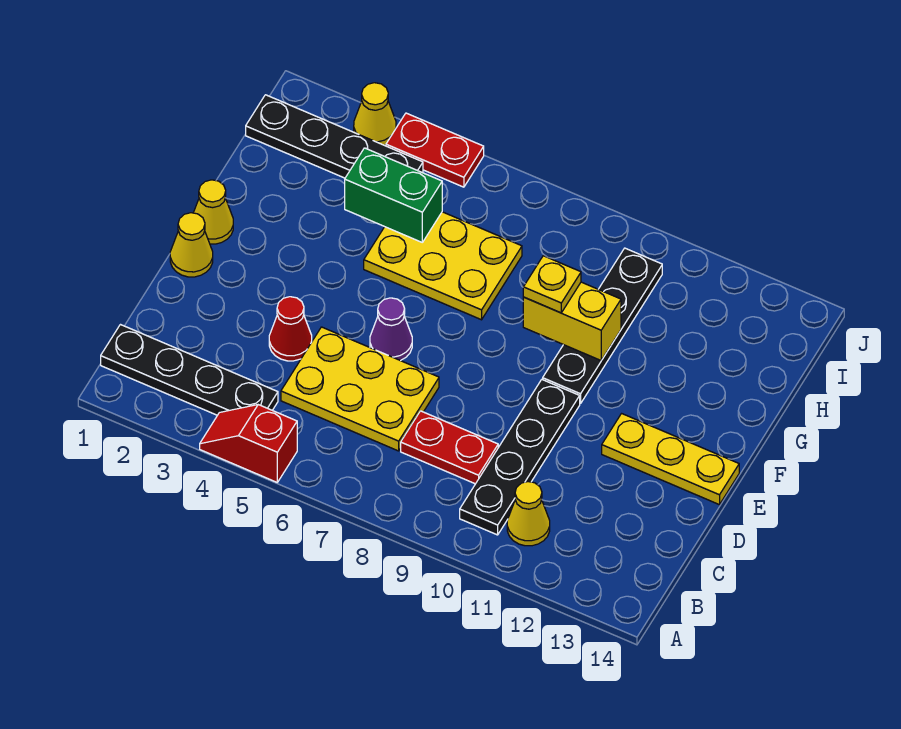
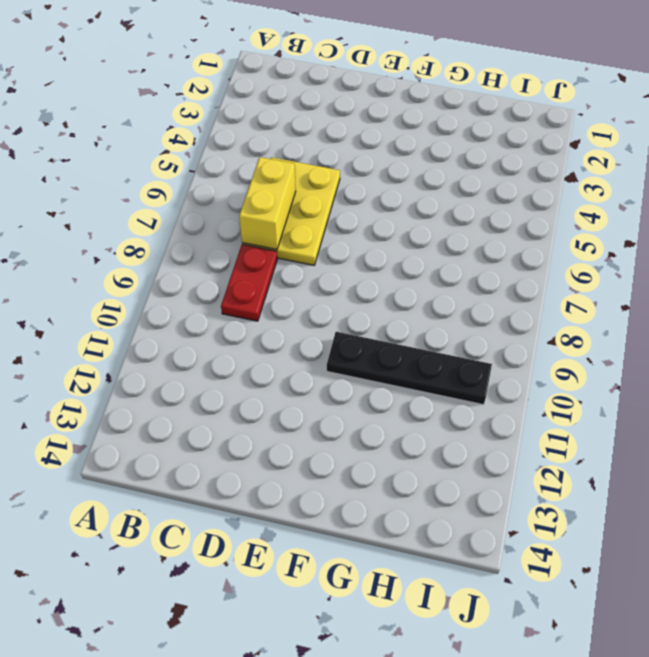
yellow brick C6:C7 level 2 -> yellow brick G9:G10 level 2
none -> red slope A4:A5 level 1 top 5
none -> black plate B1:B4 level 1
none -> black plate B10:E10 level 1

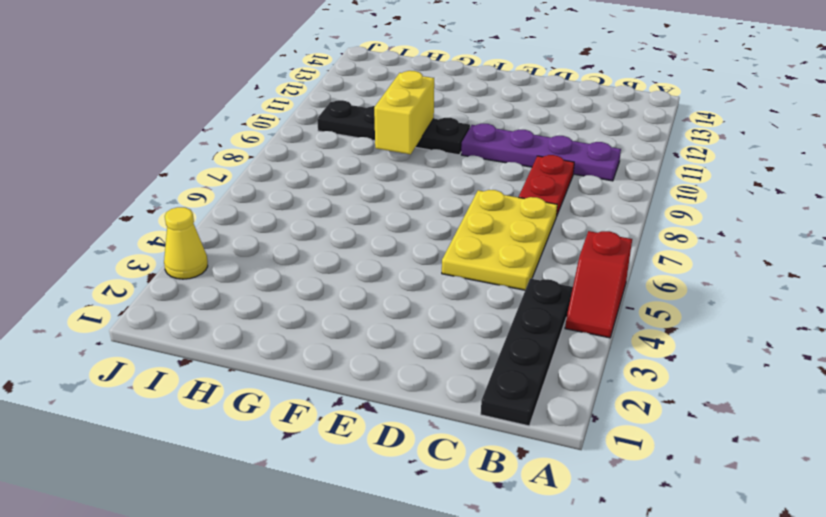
purple plate B10:E10 level 1 -> black plate B10:E10 level 1
none -> yellow cone B11 level 1
none -> red cone D4 level 1
none -> yellow cone E1 level 1

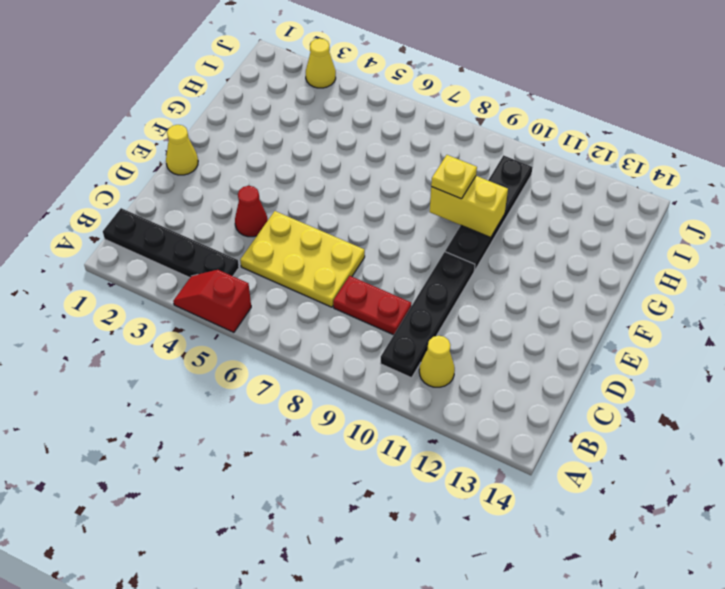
none -> purple cone E6 level 1
none -> yellow plate E12:E14 level 1
none -> yellow cone F1 level 1

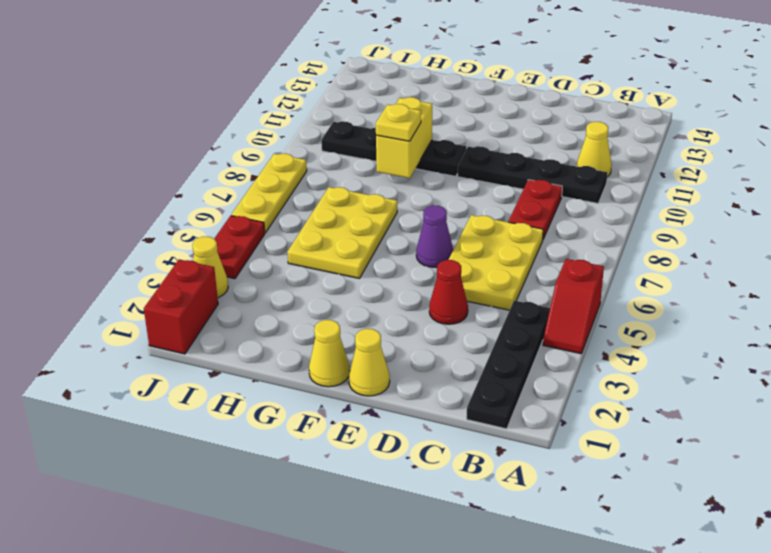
red brick J1:J2 level 1 -> none
yellow plate J6:J8 level 1 -> yellow plate E12:E14 level 1
none -> black plate I1:I4 level 1
none -> green brick H4:H5 level 2

